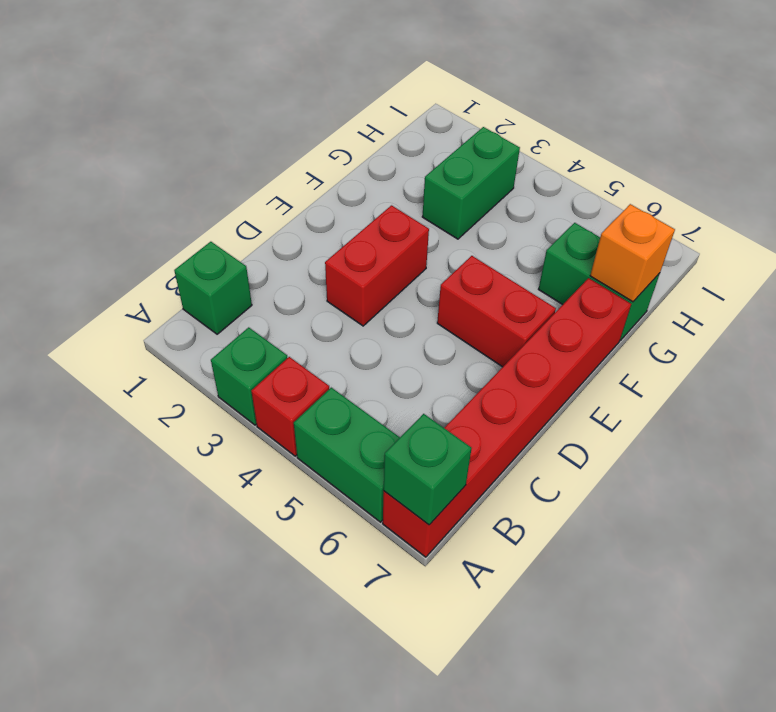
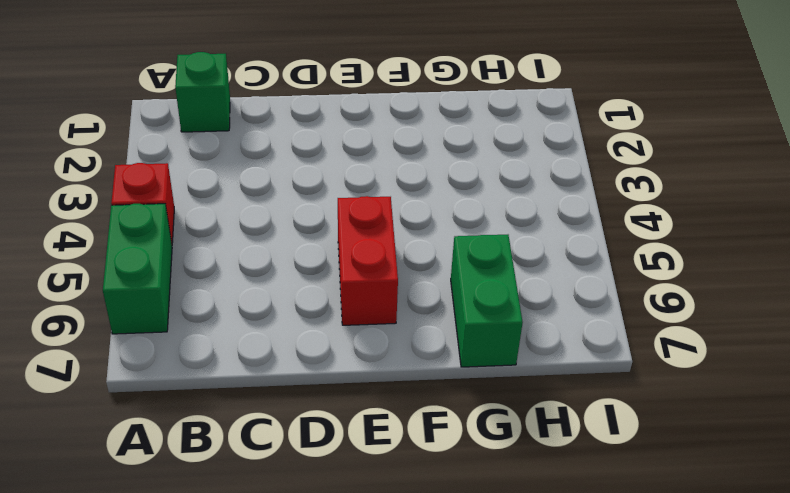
none -> green brick A3 level 1
none -> red brick A7:F7 level 1

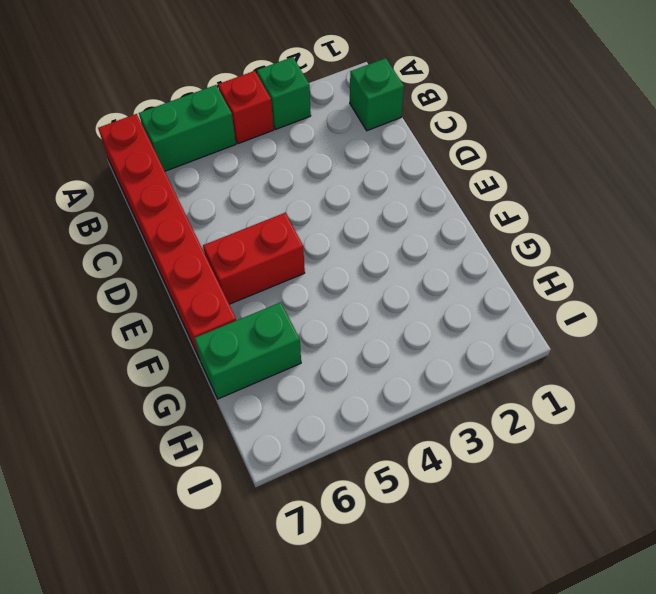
none -> red brick D3:E3 level 1
none -> green brick G3:H3 level 1

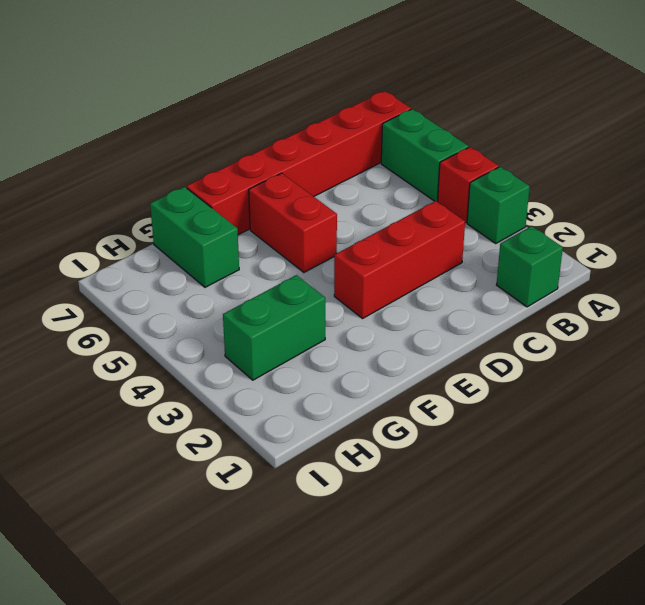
red brick C3:E3 level 1 -> red brick D3:E3 level 1
none -> green brick A7 level 2
none -> orange brick G7 level 2

